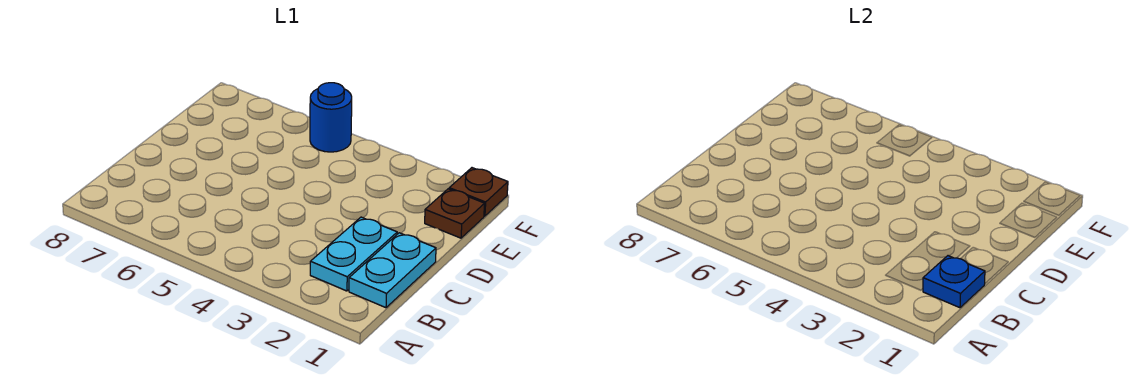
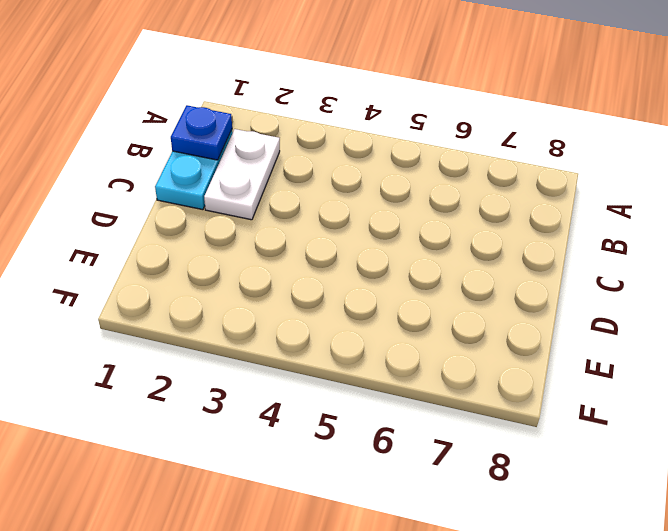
white plate B2:C2 level 1 -> cyan plate B2:C2 level 1
none -> brown plate E1 level 1
none -> brown plate F1 level 1

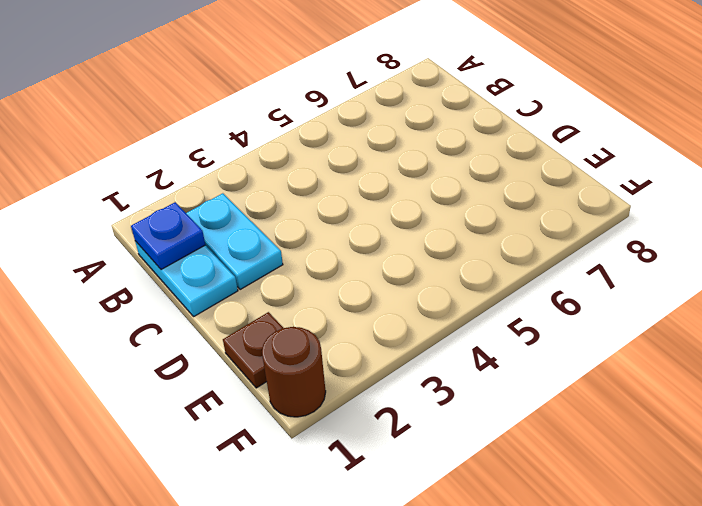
brown round brick F1 level 1 -> brown plate F1 level 1
none -> blue round brick F5 level 1

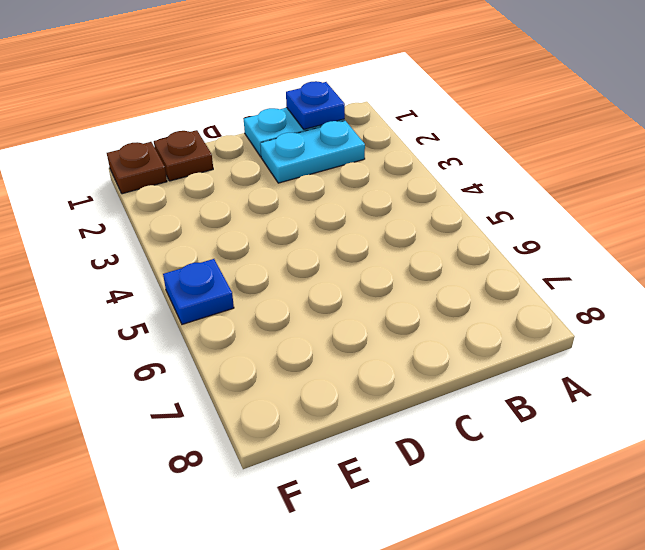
blue plate F5 level 1 -> blue round brick F5 level 1

